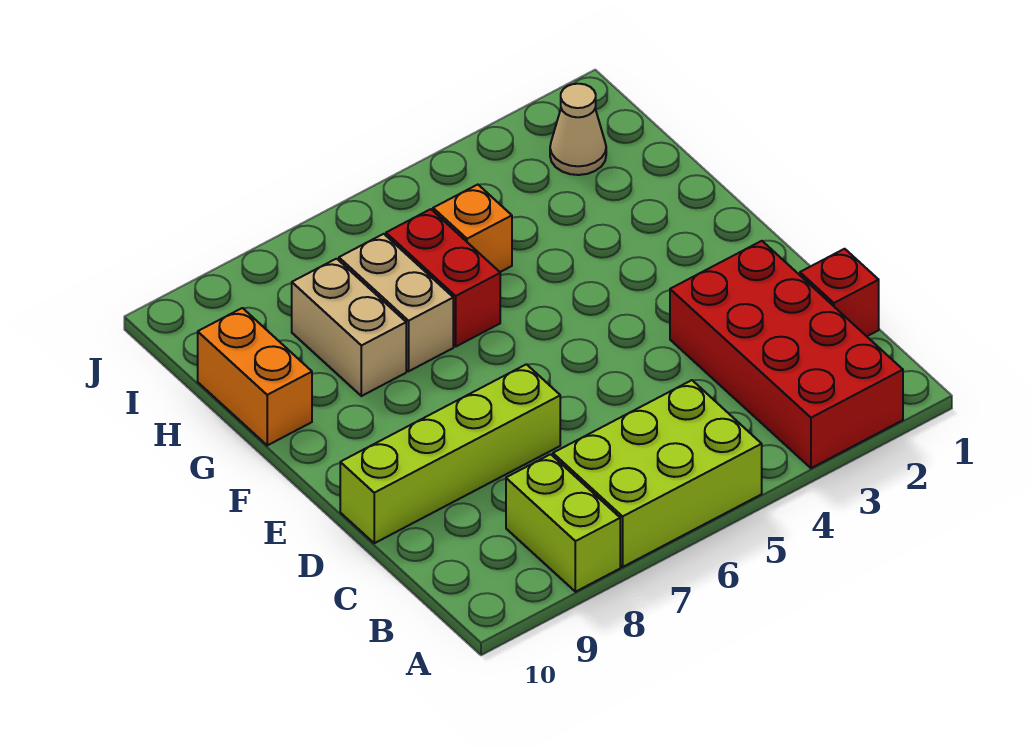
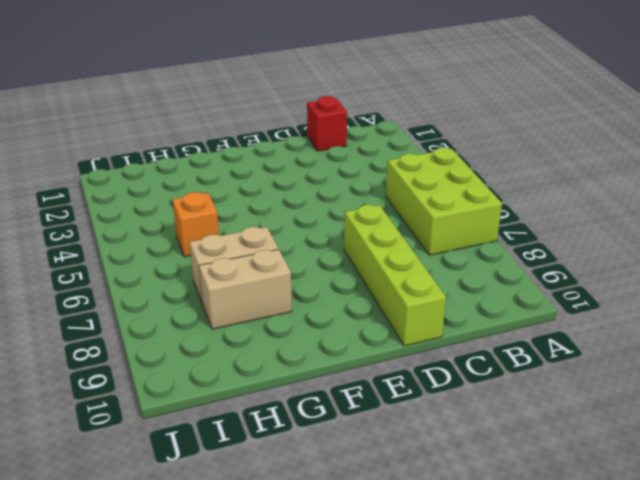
none -> red brick A2:D3 level 1
none -> lime brick A8:B8 level 1

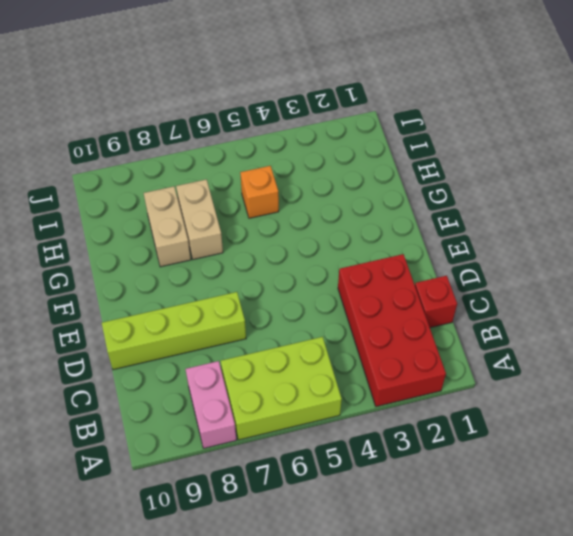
pink brick A8:B8 level 1 -> lime brick A8:B8 level 1
none -> red brick G6:H6 level 1
none -> orange brick G10:H10 level 1

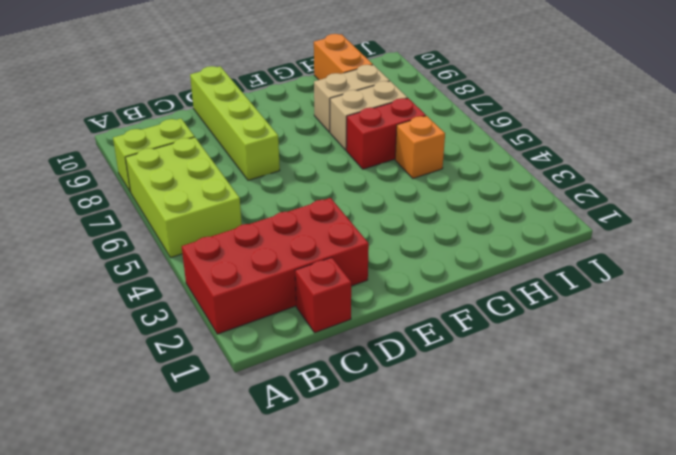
orange brick H9:H10 level 1 -> orange brick G10:H10 level 1
none -> tan cone I2 level 1

